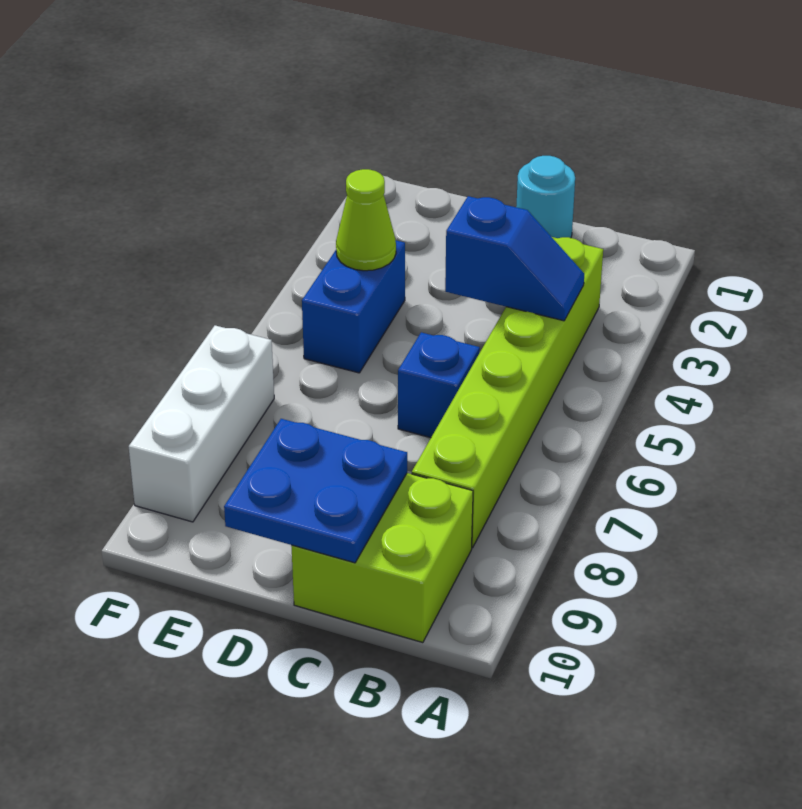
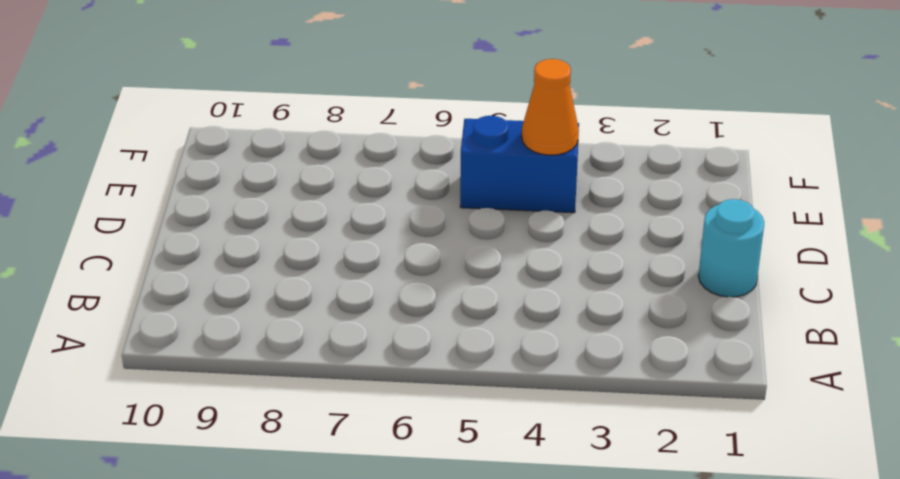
orange cone E4 level 2 -> lime cone E4 level 2
none -> lime brick B3:B8 level 1
none -> lime brick B9:C10 level 1

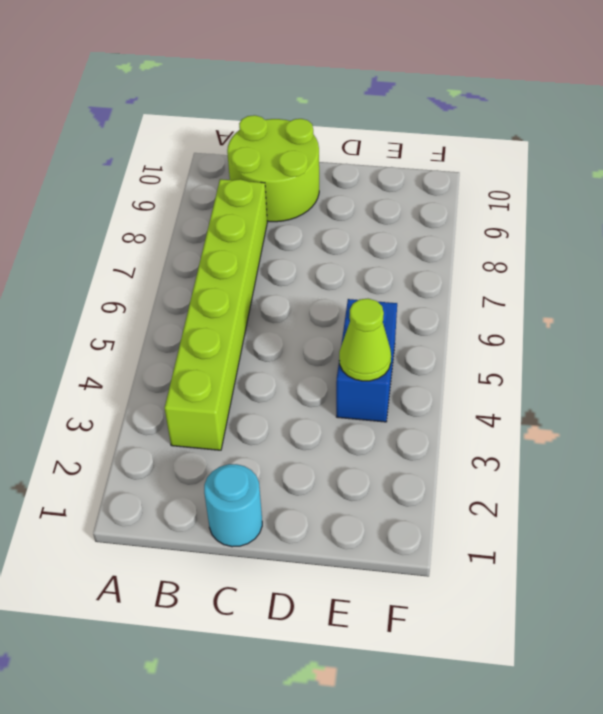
lime round brick B9:C10 level 1 -> lime brick B9:C10 level 1
none -> blue brick C6 level 1
none -> white brick F7:F9 level 1

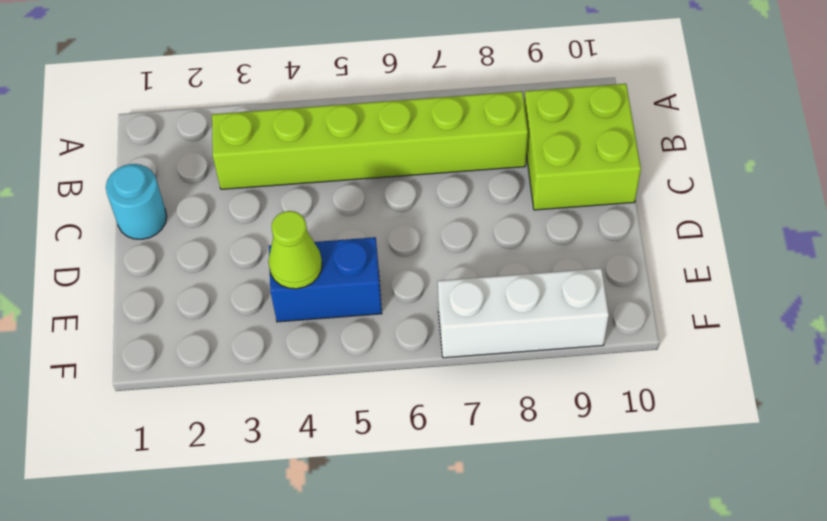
none -> blue brick C6 level 1
none -> blue slope B4:C4 level 2 top C

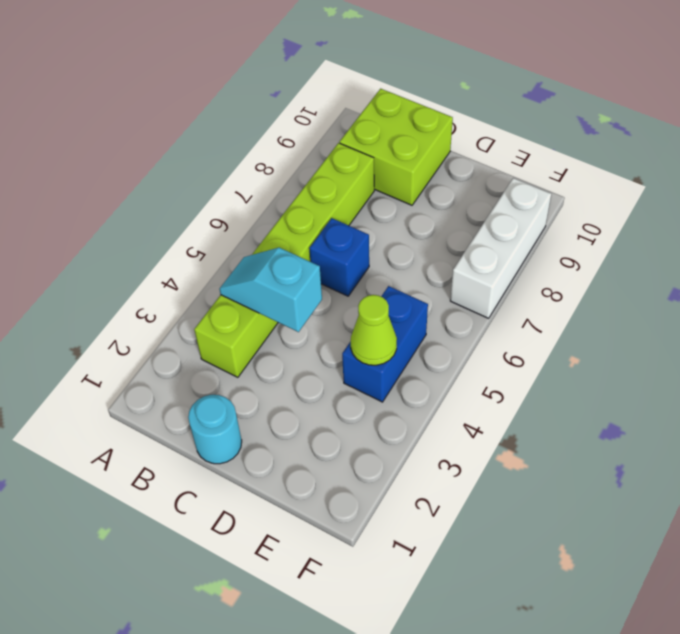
cyan slope B4:C4 level 2 top C -> blue slope B4:C4 level 2 top C
none -> blue plate C9:D10 level 2

